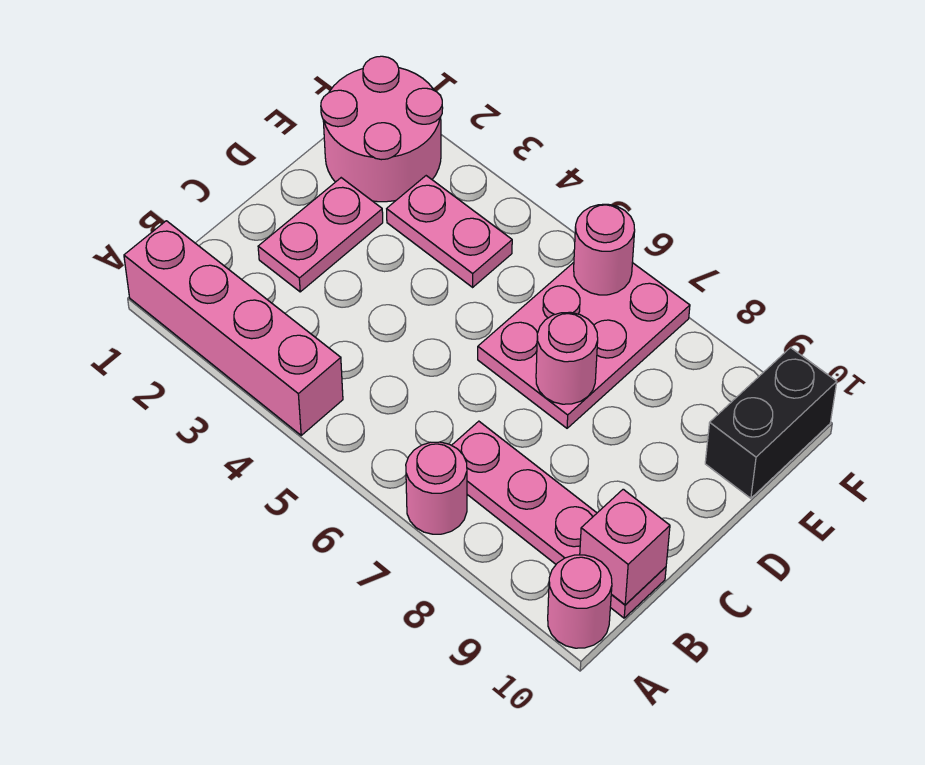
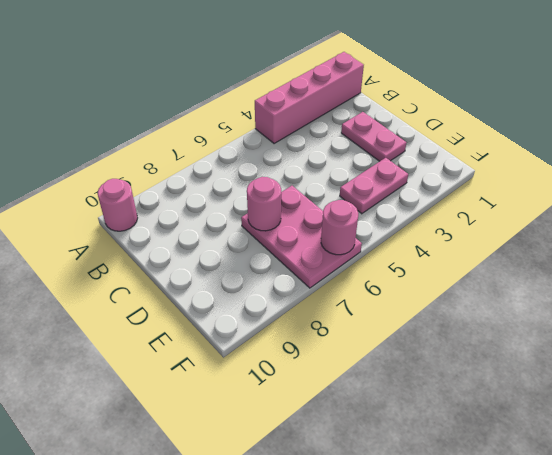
none -> pink round brick A7 level 1
none -> pink plate B7:B10 level 1
none -> pink round brick E1:F2 level 1

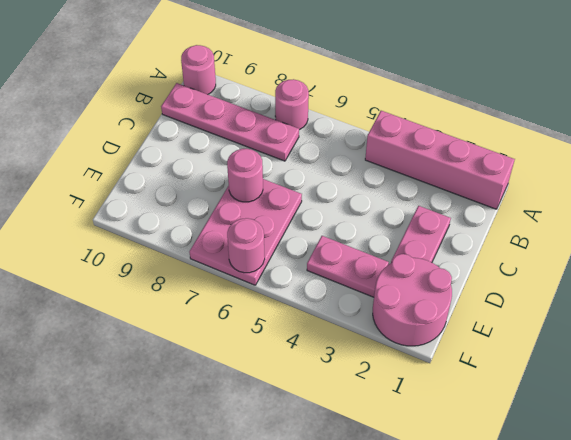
none -> black brick E10:F10 level 1
none -> pink brick B10 level 2

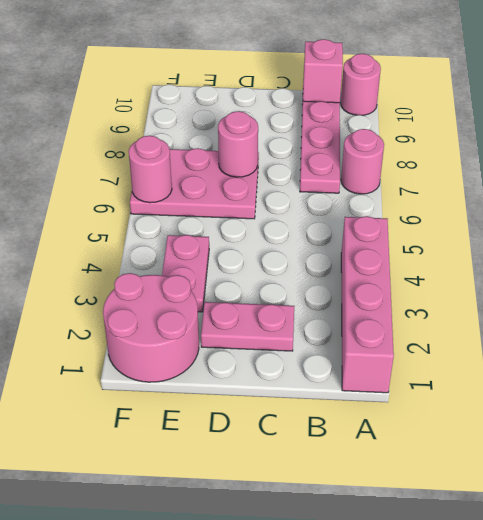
none -> black brick E10:F10 level 1

